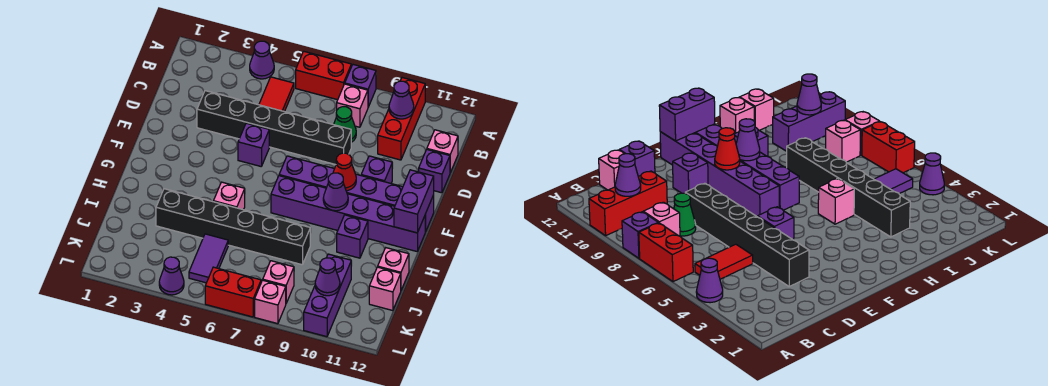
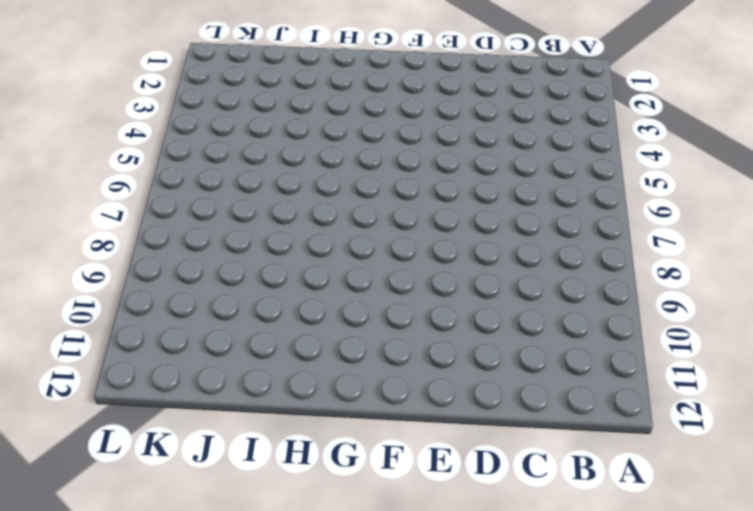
none -> purple cone A4 level 1
none -> red brick A6:A7 level 1
none -> purple brick A8 level 1
none -> red brick A10:C10 level 1

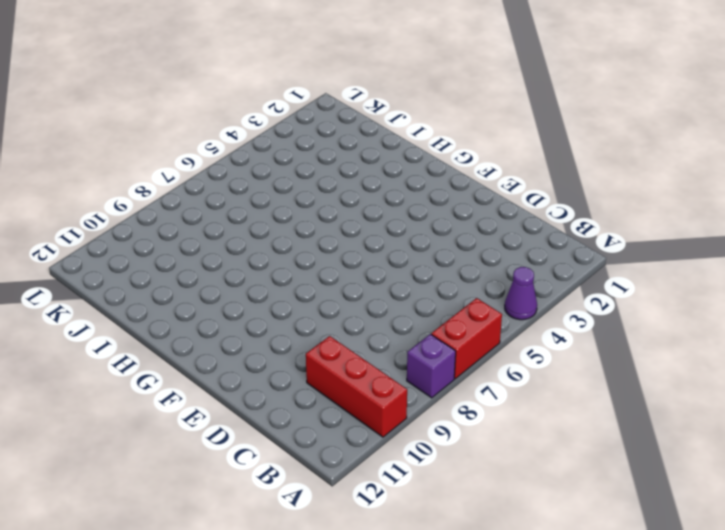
none -> red tile B5:C5 level 1
none -> pink brick B8 level 1
none -> green cone C8 level 1
none -> pink brick C12 level 1

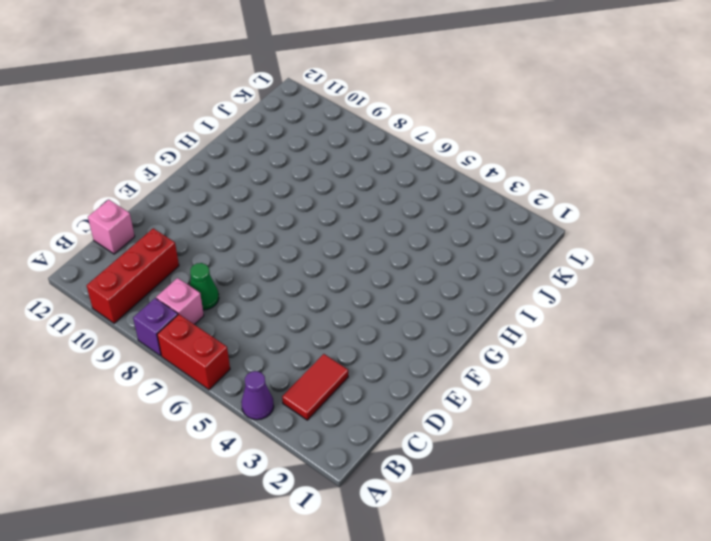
red tile B3:C3 level 1 -> red tile B5:C5 level 1
none -> black brick D3:D8 level 1
none -> purple brick D12 level 1
none -> purple brick E5 level 1
none -> purple brick E10 level 1

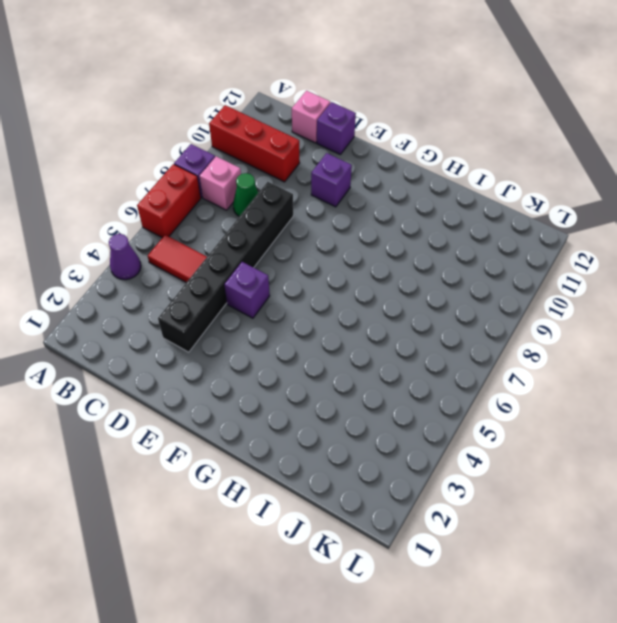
none -> purple brick F7:F12 level 1
none -> purple brick G7:G12 level 1
none -> pink brick H5 level 1
none -> purple brick H10 level 1

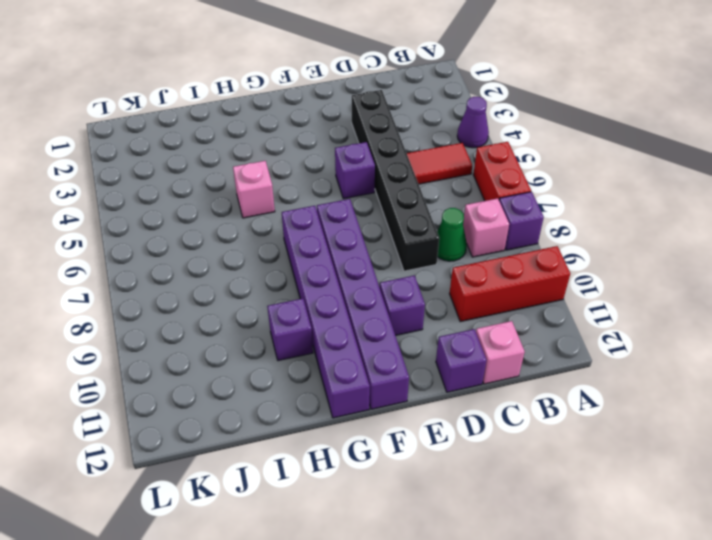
none -> black brick I3:I8 level 1
none -> pink brick I12 level 1
none -> purple tile J5:K5 level 1
none -> purple brick J10:L10 level 1

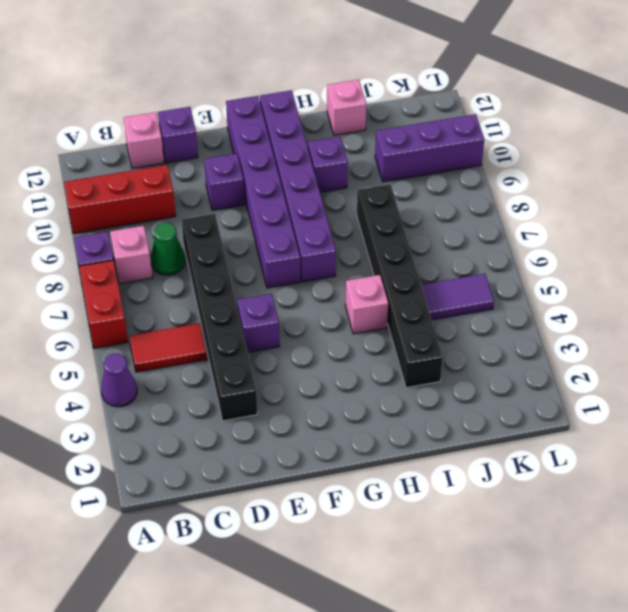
none -> pink brick J12 level 1
none -> pink brick K8 level 1
none -> purple cone L4 level 1
none -> red brick L6:L7 level 1

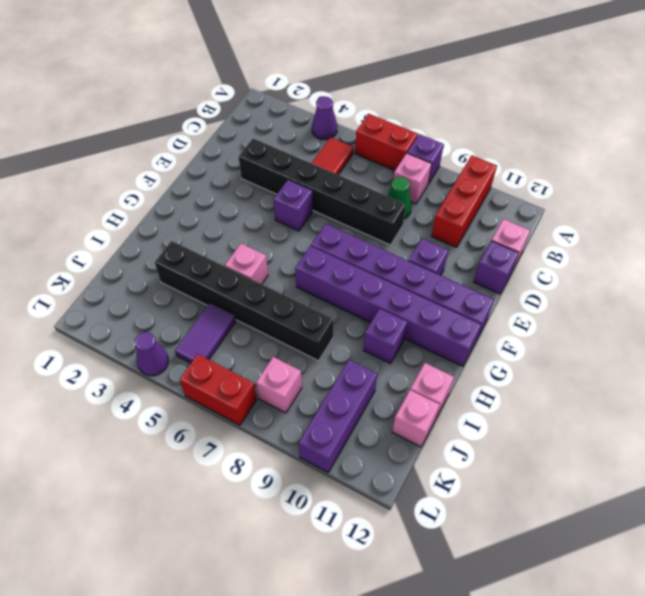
none -> pink brick L8 level 1
none -> purple cone B10 level 2
none -> red cone F9 level 2
none -> purple brick F12:G12 level 2

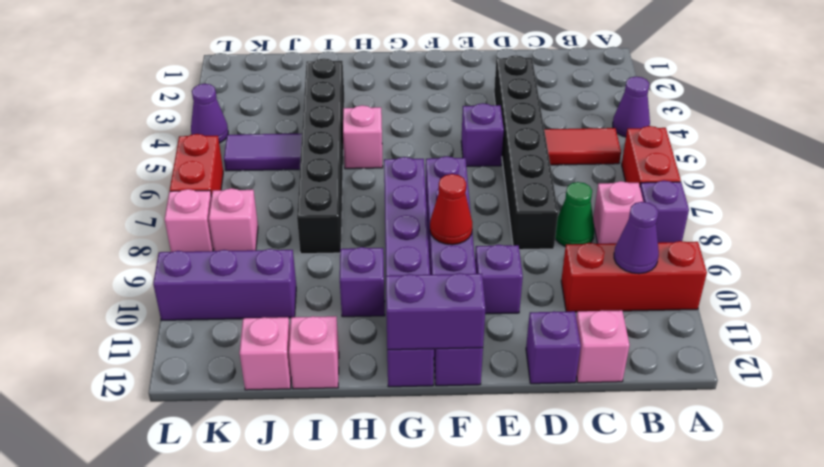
none -> purple cone G9 level 2
none -> purple cone K10 level 2

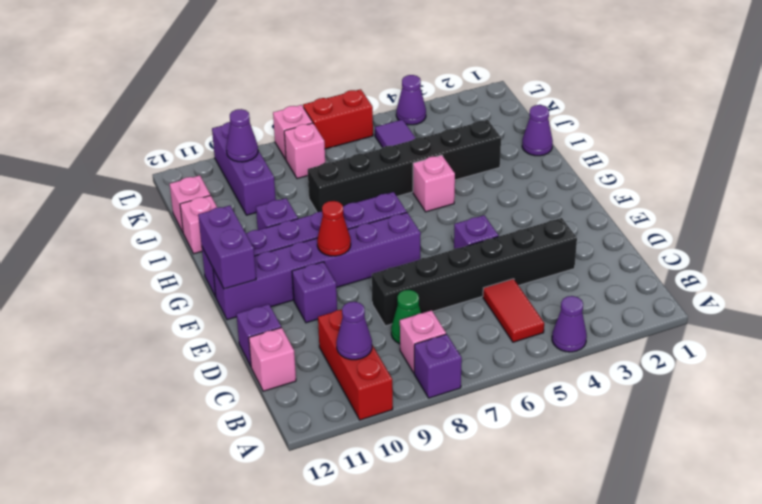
purple cone I1 level 1 -> purple cone G9 level 2
none -> red brick A6:A7 level 1

